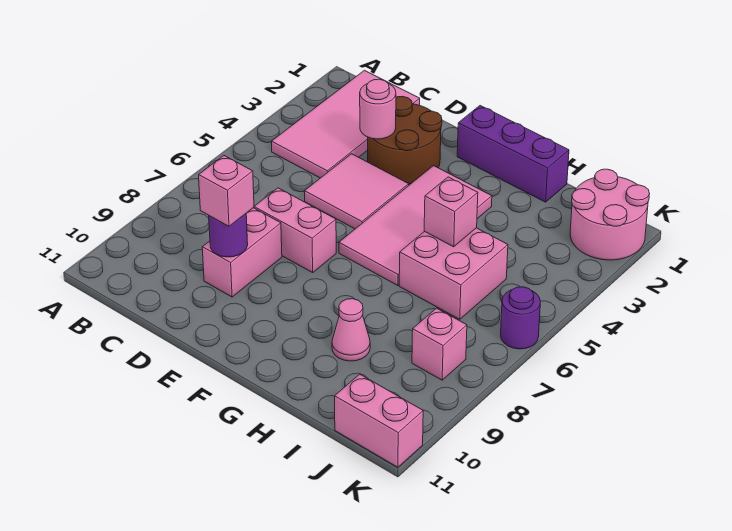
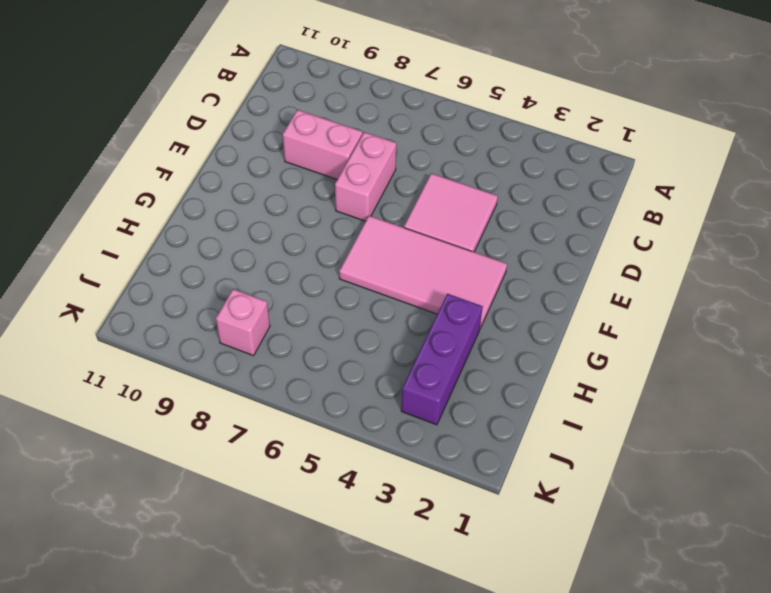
purple brick H3:J3 level 1 -> purple brick F1:H1 level 1
none -> pink tile B1:C4 level 1
none -> brown round brick D2:E3 level 1
none -> pink brick H5:I6 level 1

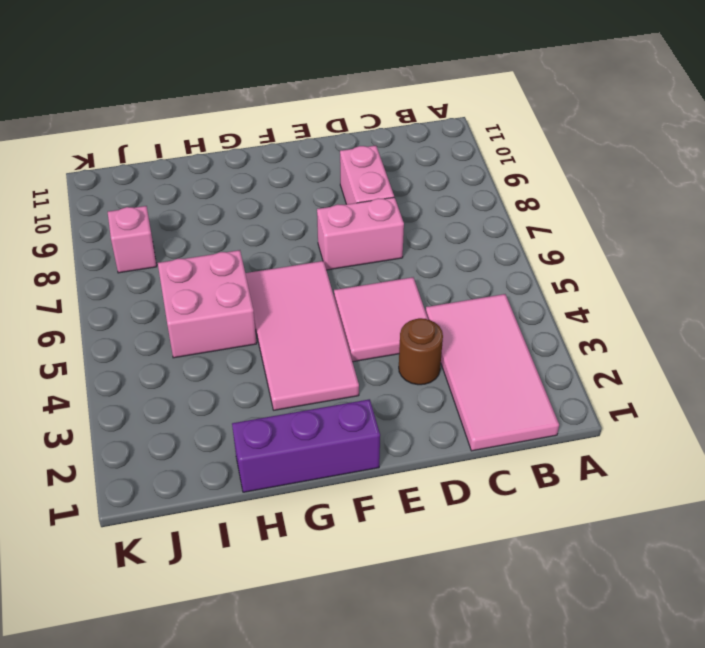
brown round brick D3 level 1 -> brown round brick D2:E3 level 1
none -> pink cone H9 level 1
none -> pink round brick J1:K2 level 1
none -> pink brick J11:K11 level 1

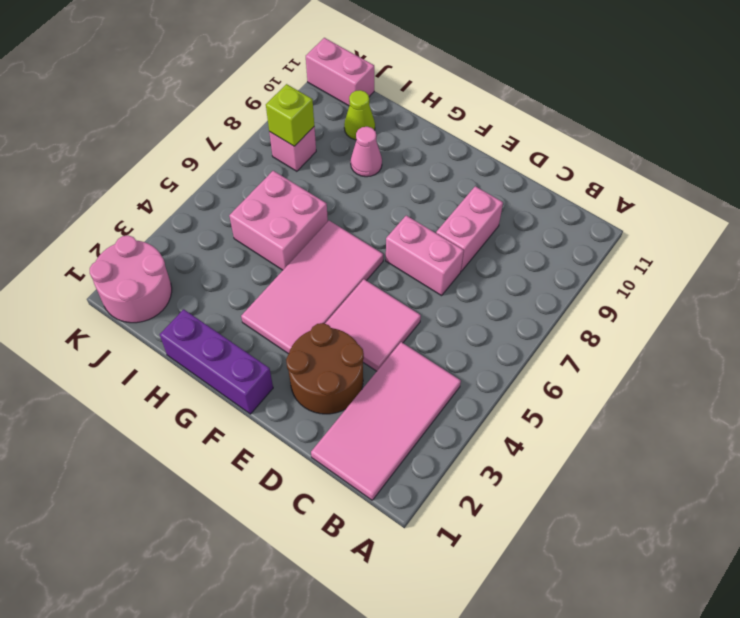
lime cone I10 level 1 -> none
lime brick J8 level 2 -> none
none -> purple round brick K6 level 1
none -> pink round brick D3 level 2
none -> purple round brick D9 level 2

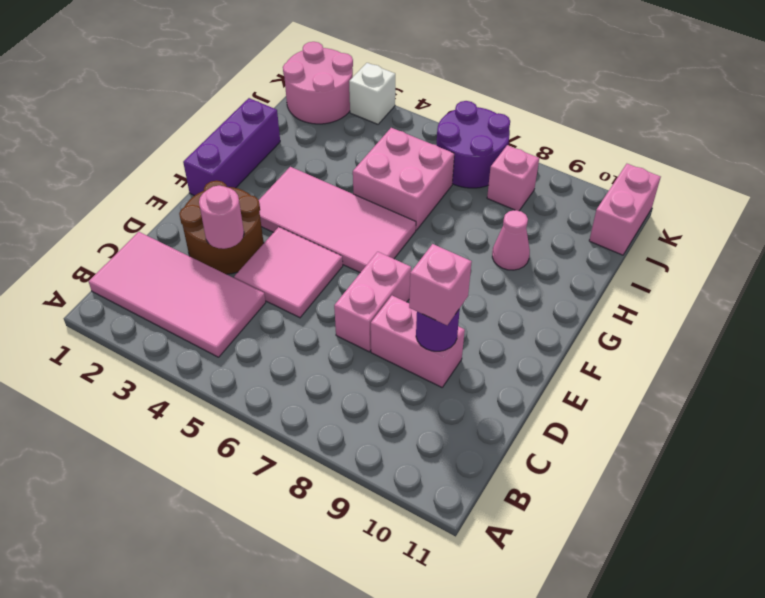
purple round brick J6:K7 level 1 -> purple round brick K6 level 1
white brick K3 level 1 -> none
none -> pink brick H5 level 2

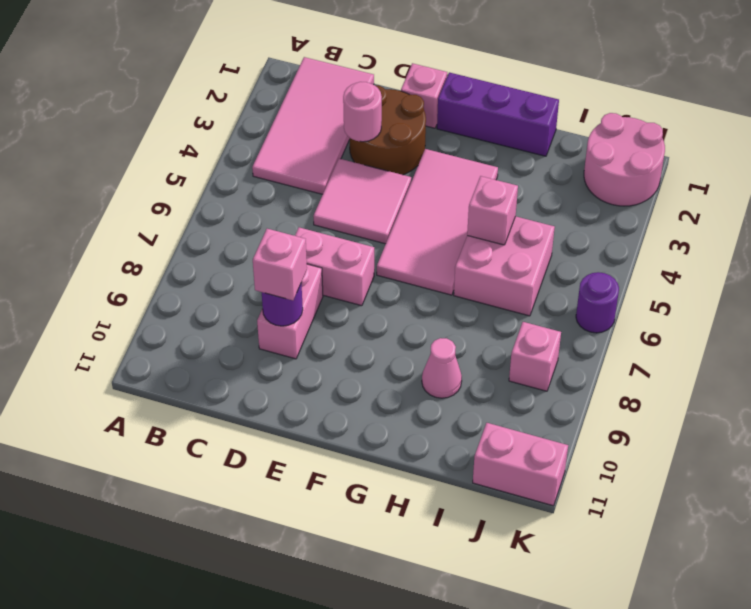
pink brick E1 level 1 -> none

